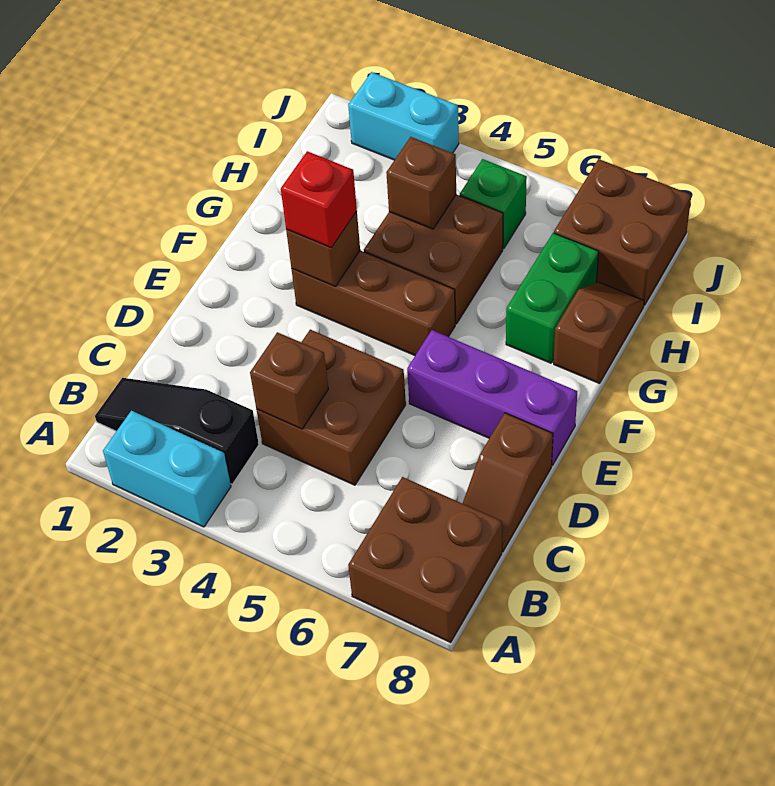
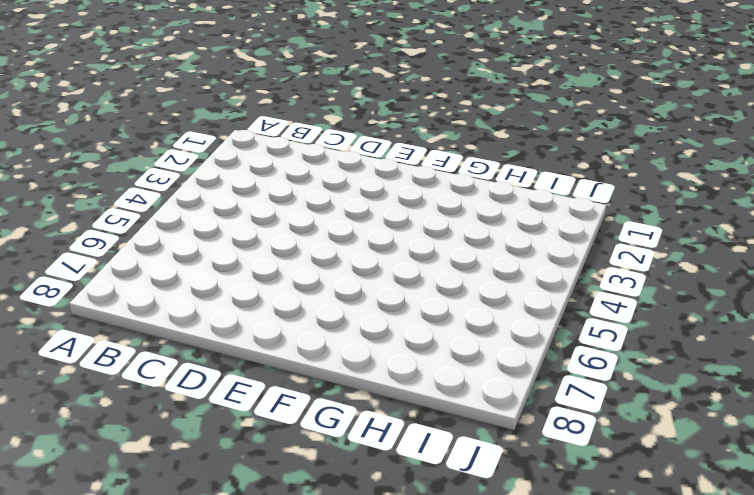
none -> cyan brick A2:A3 level 1
none -> brown brick A7:B8 level 1
none -> black slope B1:B3 level 1 top 3

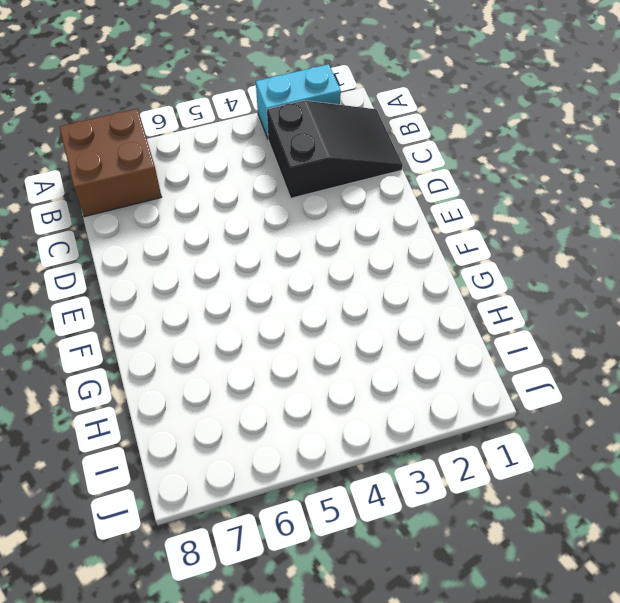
black slope B1:C3 level 1 top 3 -> black slope B1:B3 level 1 top 3
none -> brown brick C4:D5 level 1
none -> brown slope C8:D8 level 1 top D
none -> purple brick E6:E8 level 1

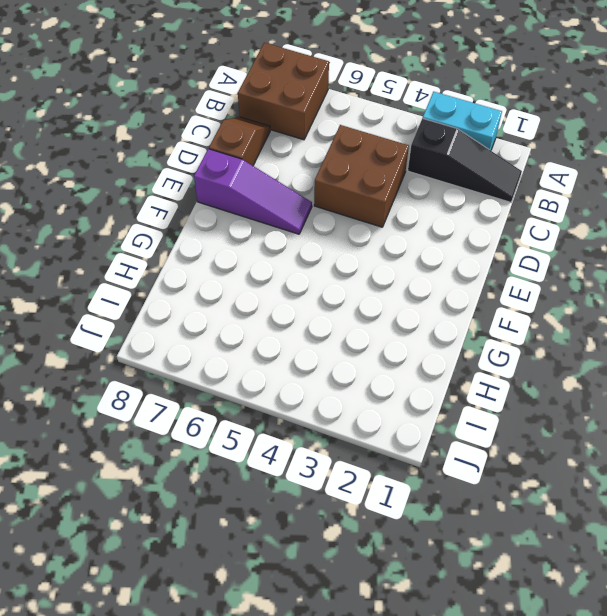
purple slope E6:E8 level 1 top 8 -> purple brick E6:E8 level 1
none -> brown brick F3:F5 level 1
none -> brown brick G4:H5 level 1
none -> green brick G7:H7 level 1

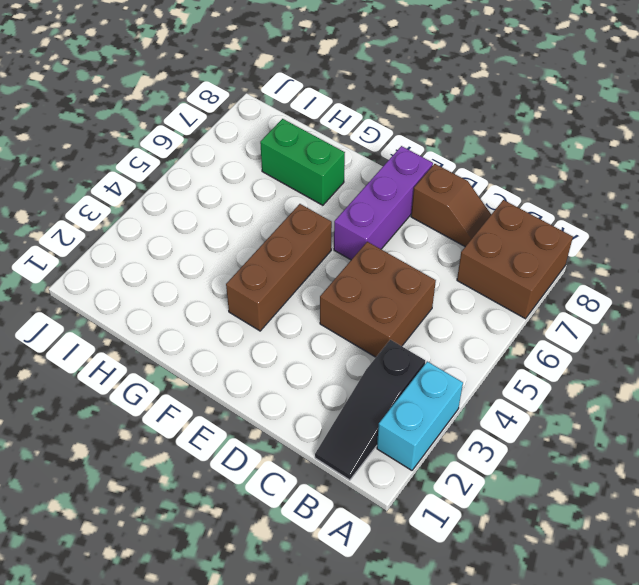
none -> brown brick G4:H5 level 1
none -> brown slope G8:H8 level 1 top G
none -> green brick I5 level 1

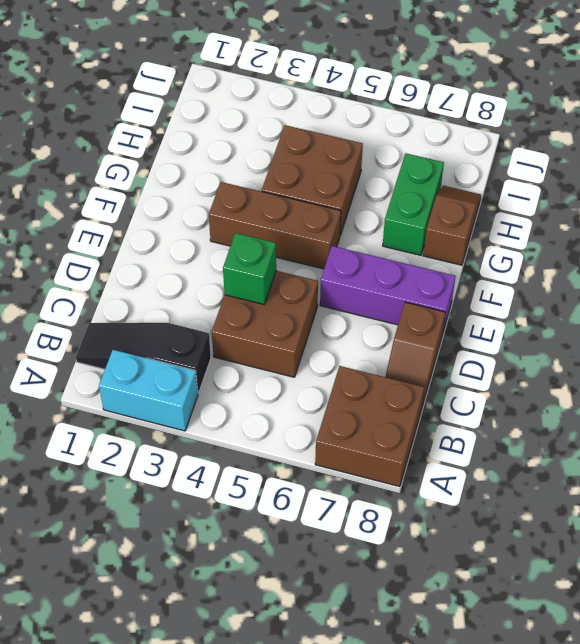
green brick D4 level 2 -> green brick I5 level 1
none -> brown brick I7:J8 level 1
none -> cyan brick J2:J3 level 1
none -> brown brick C4 level 2

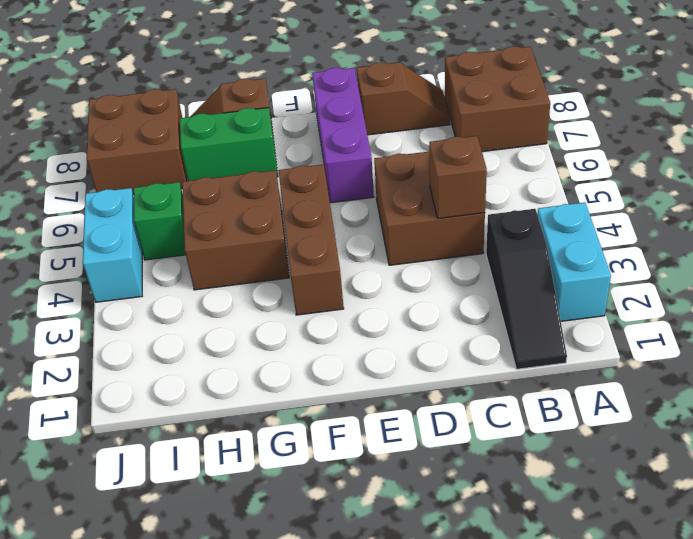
cyan brick J4:J5 level 1 -> cyan brick J2:J3 level 1
none -> brown brick F3 level 2
none -> brown brick H4 level 2
none -> red brick F3 level 3

